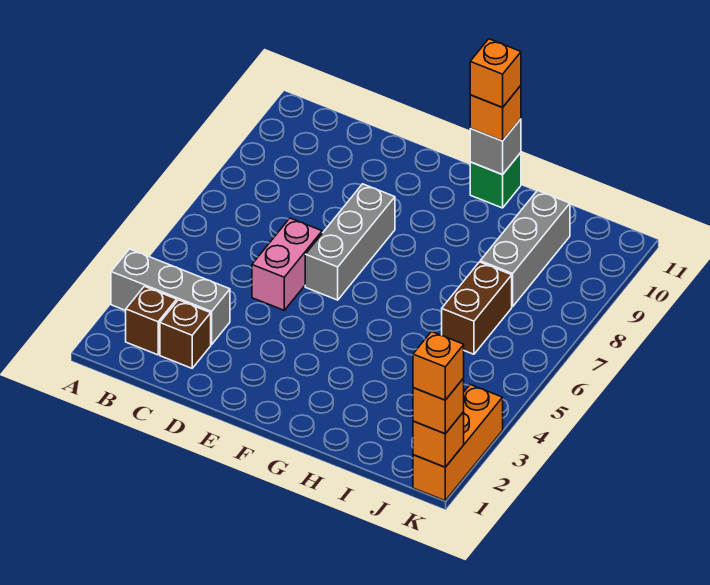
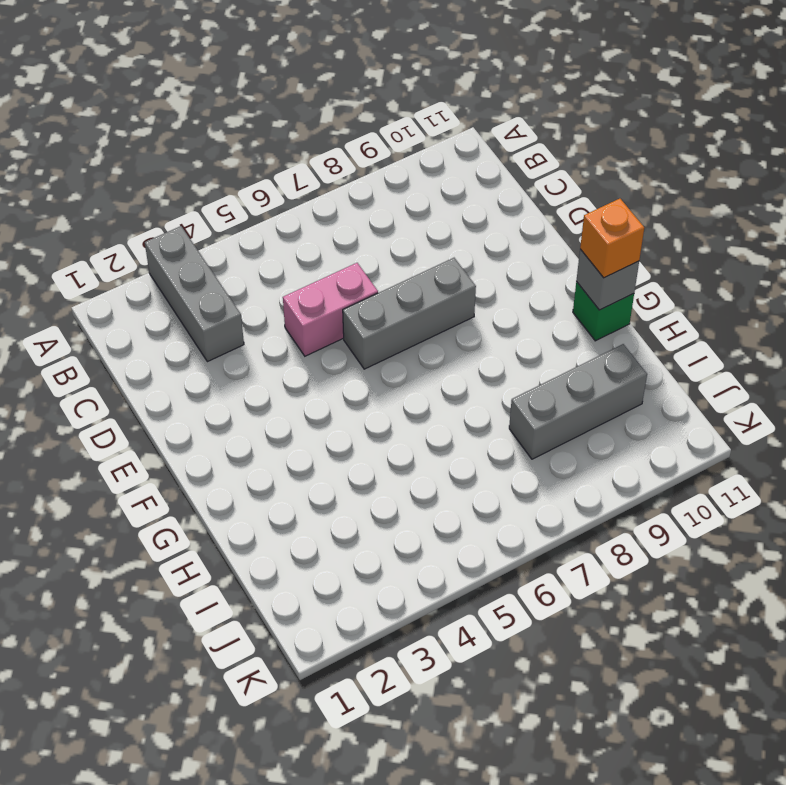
none -> brown brick B2 level 1
none -> brown brick C2 level 1
none -> brown brick I6:I7 level 1

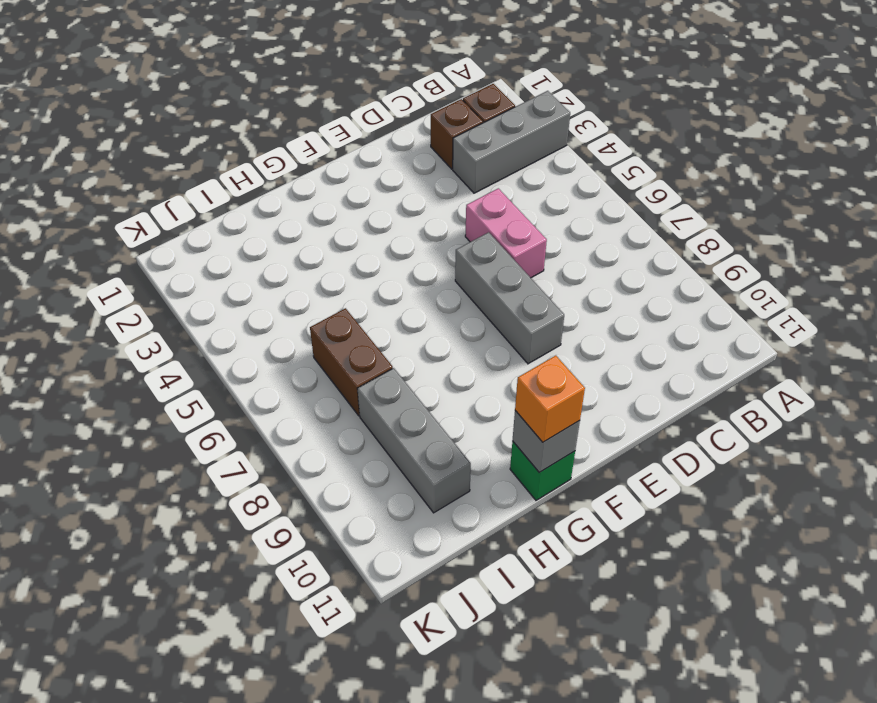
none -> orange brick K1:K3 level 1
none -> orange brick K1 level 2
none -> orange brick K1 level 3

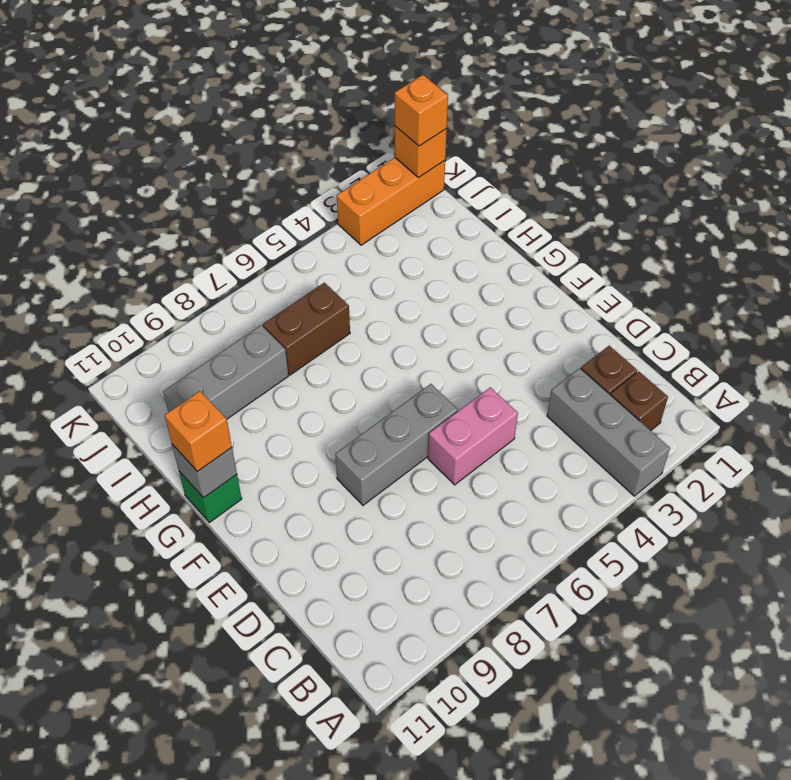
none -> orange brick G11 level 4
none -> orange brick K1 level 4

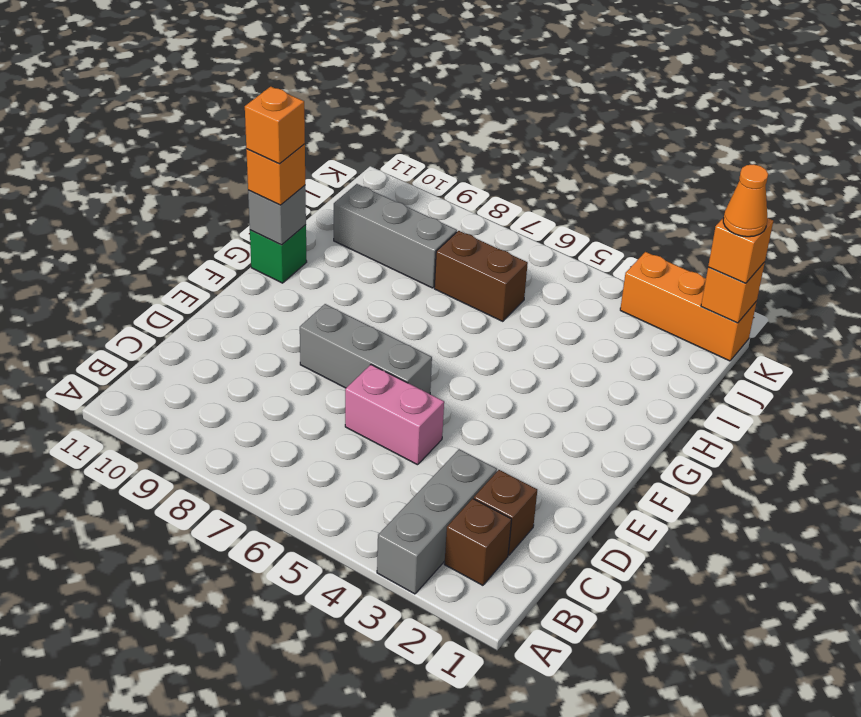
orange cone K1 level 4 -> orange brick K1 level 4

